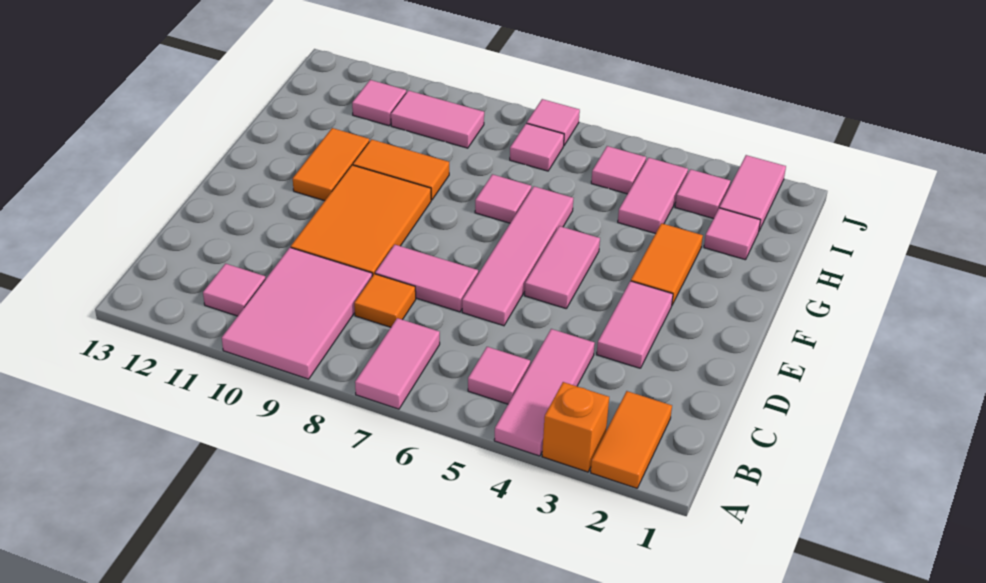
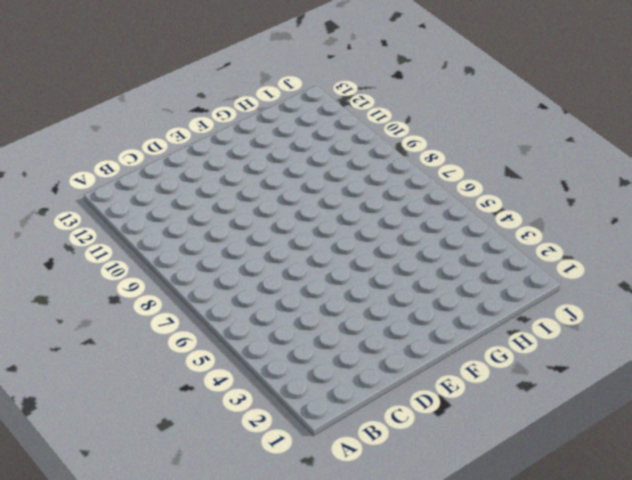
none -> orange tile A2:B2 level 1
none -> orange brick A3 level 1
none -> pink tile A4:C4 level 1

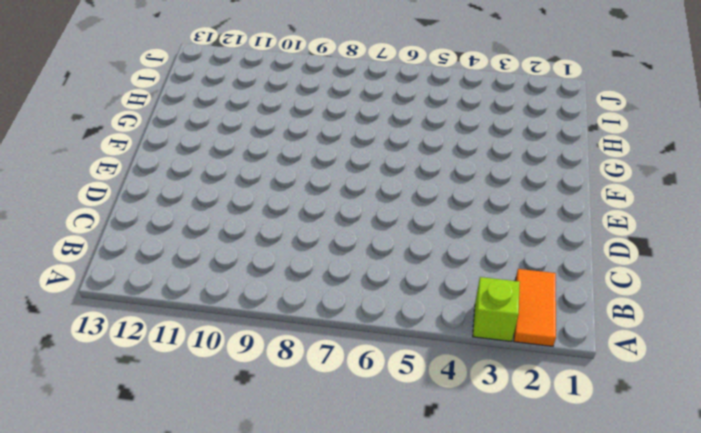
lime brick A3 level 1 -> orange brick A3 level 1
none -> pink tile A4:C4 level 1
none -> pink tile A7:B7 level 1
none -> pink tile A9:C10 level 1

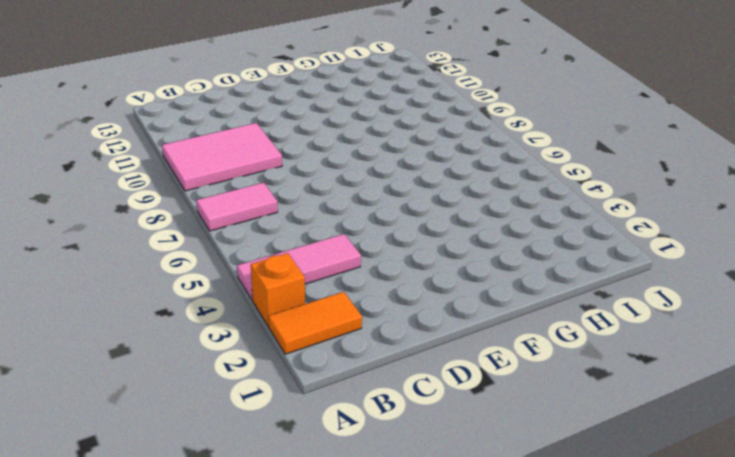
none -> pink tile B5 level 1
none -> pink tile B11 level 1
none -> orange tile C8 level 1

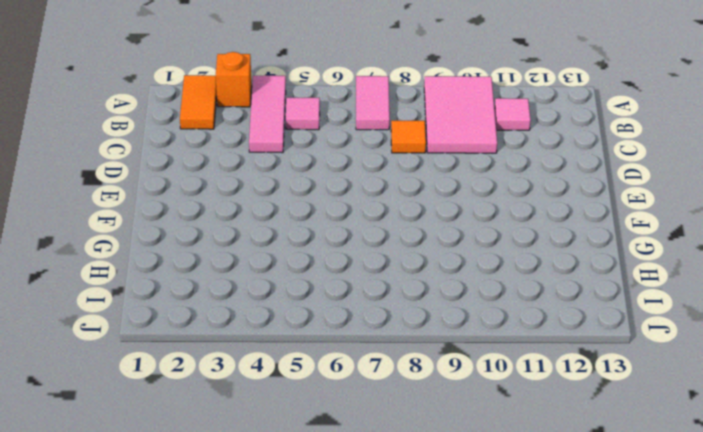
none -> pink tile D3:E3 level 1
none -> pink tile D6:G6 level 1
none -> pink tile D7:D8 level 1

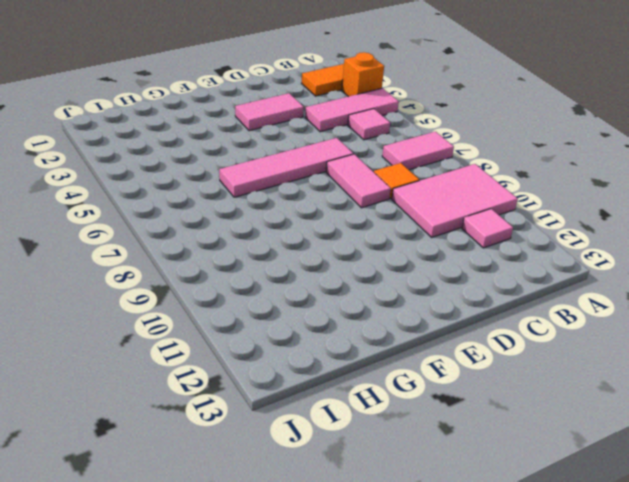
none -> orange tile D9:F10 level 1
none -> pink tile E5:F5 level 1
none -> orange tile F3:G3 level 1

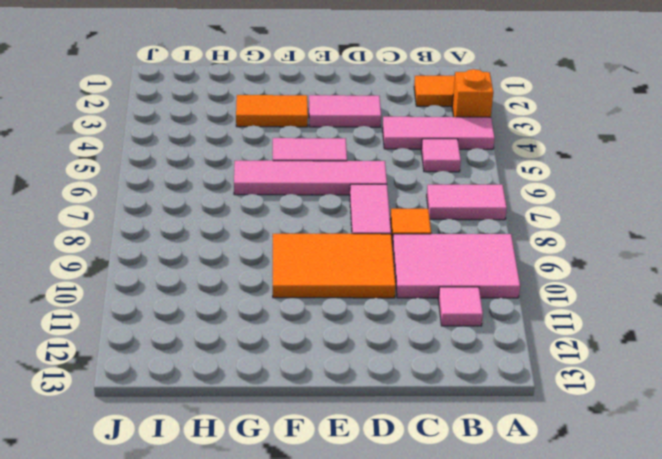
none -> orange tile F11:G11 level 1
none -> pink tile G7 level 1
none -> orange tile G9:G10 level 1

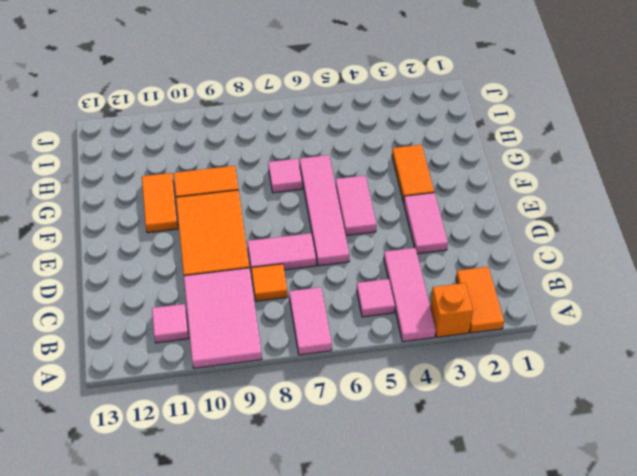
none -> pink tile H2 level 1
none -> pink tile H4:I4 level 1
none -> pink tile I2:J2 level 1

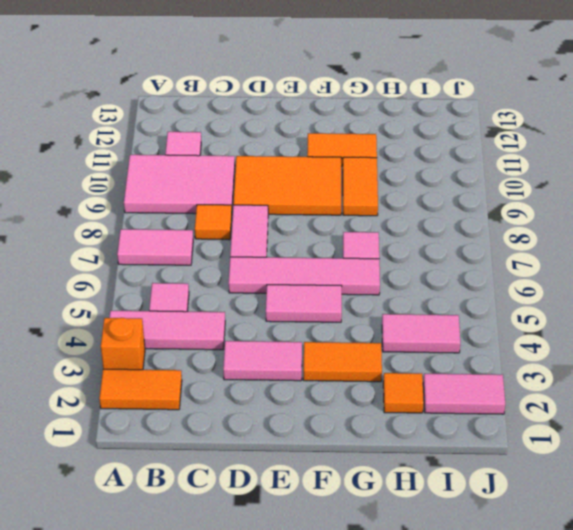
orange tile H2 level 1 -> pink tile H2 level 1
none -> pink tile I3 level 1
none -> pink tile I5 level 1
none -> pink tile I7 level 1

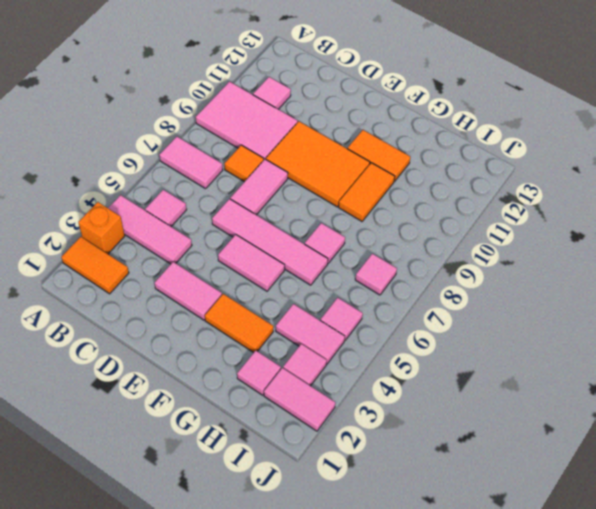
none -> pink tile I9:I10 level 1
none -> pink tile I11 level 1
none -> pink tile J7 level 1

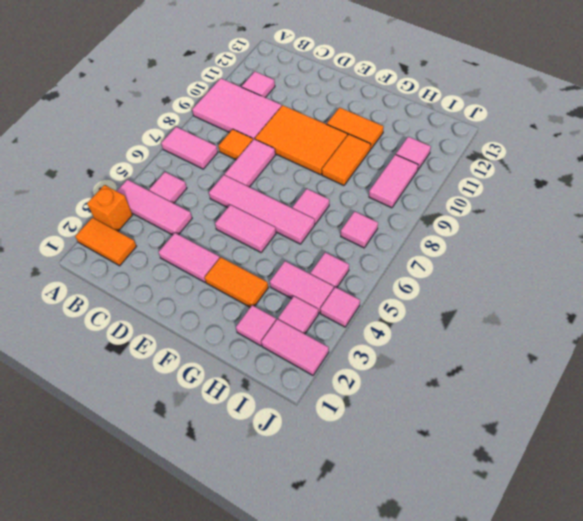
pink tile J4 level 1 -> pink tile J7 level 1

